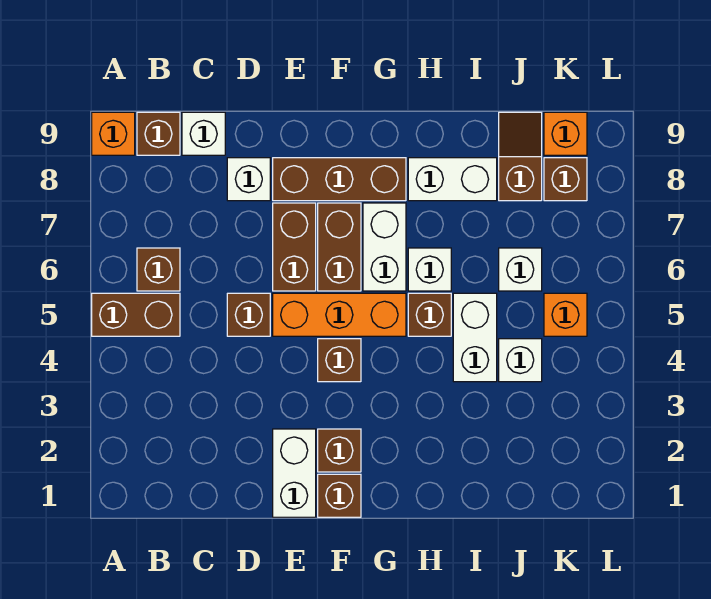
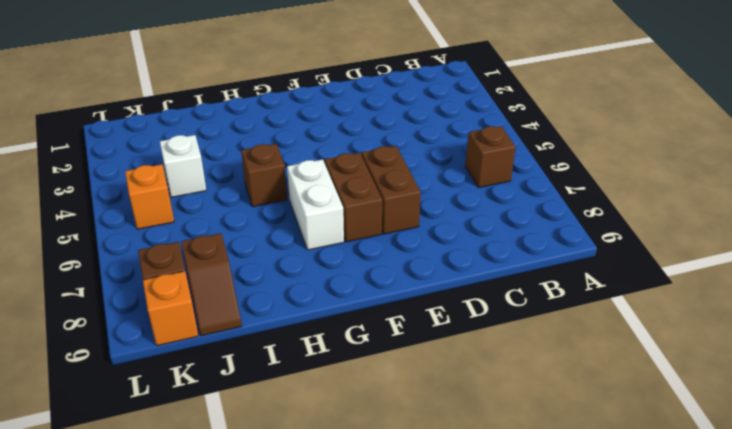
none -> brown brick A5:B5 level 1
none -> orange brick A9 level 1
none -> brown brick B9 level 1

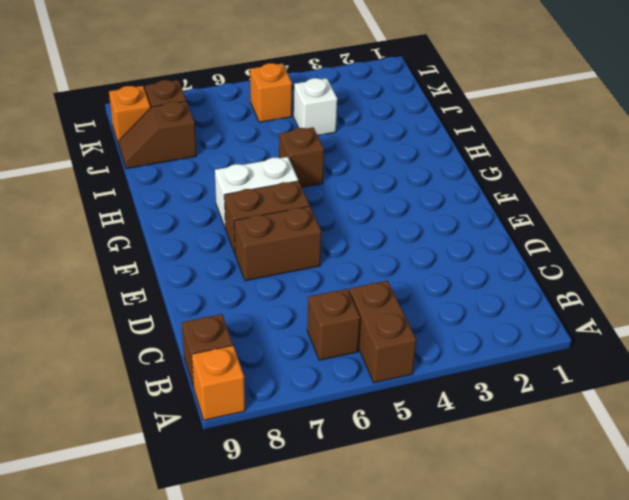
none -> white brick C9 level 1
none -> brown brick D5 level 1
none -> white brick D8 level 1

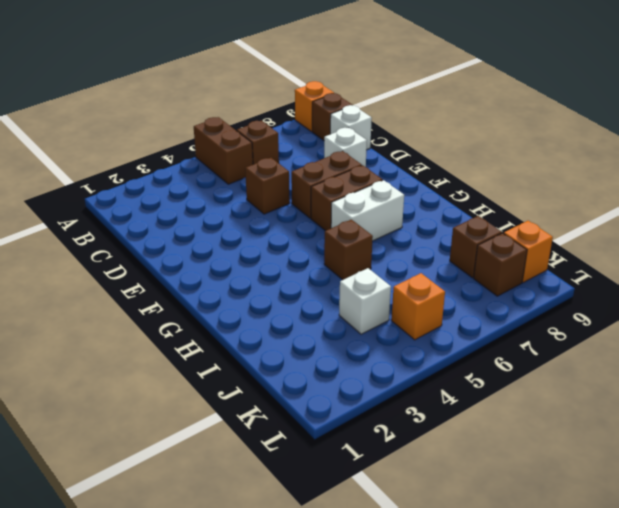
none -> white brick E1:E2 level 1
none -> orange brick E5:G5 level 1
none -> brown brick E8:G8 level 1

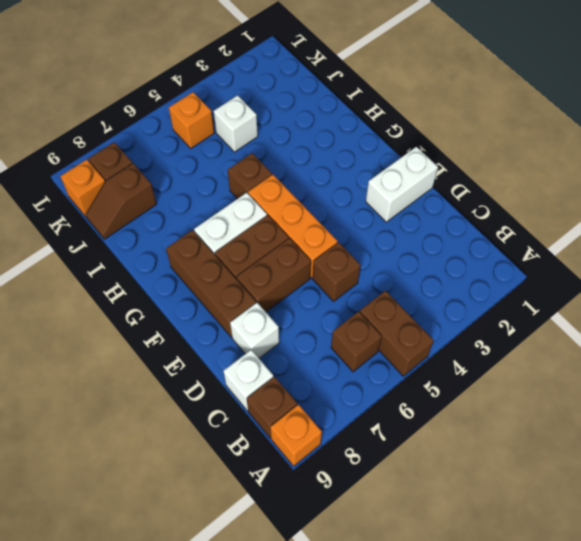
none -> brown brick F1 level 1
none -> brown brick F2 level 1
none -> brown brick F4 level 1

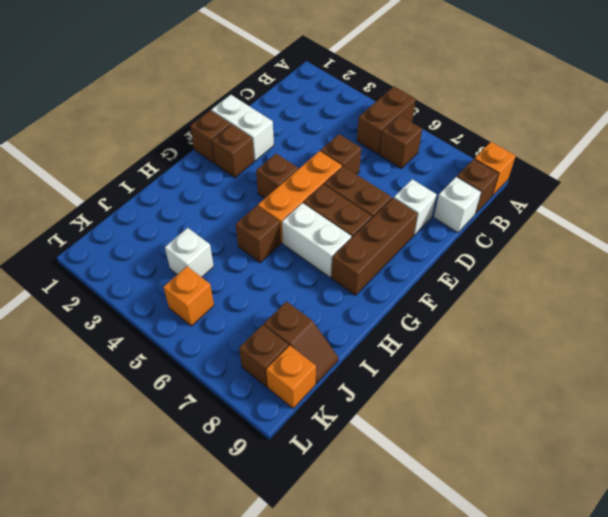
none -> white brick H6 level 1
none -> white brick H8:I8 level 1
none -> white brick I4:I5 level 1

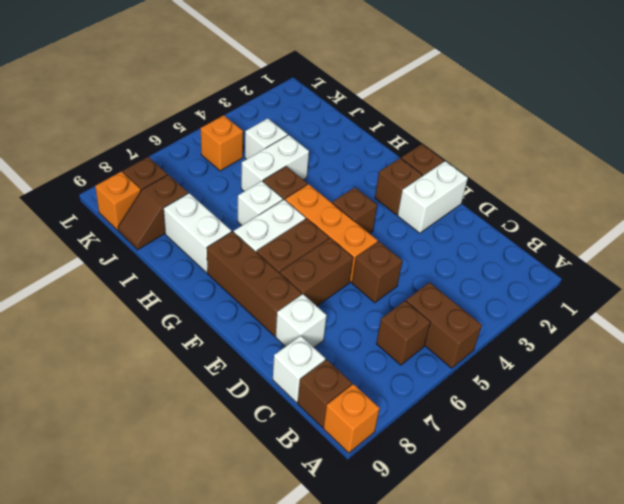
none -> white brick J6 level 1

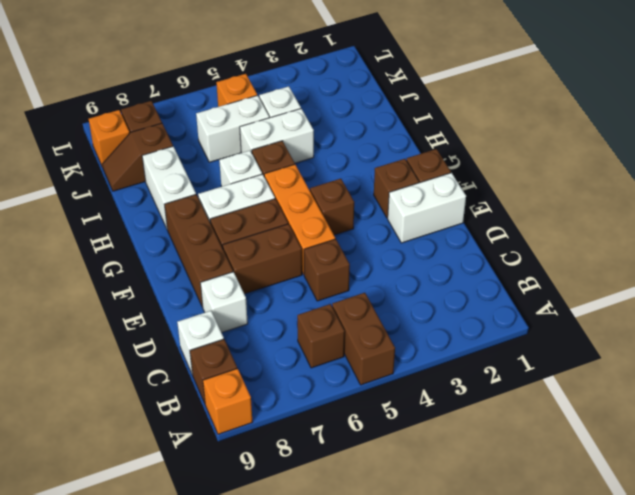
white brick J5:J6 level 1 -> white brick J6 level 1

